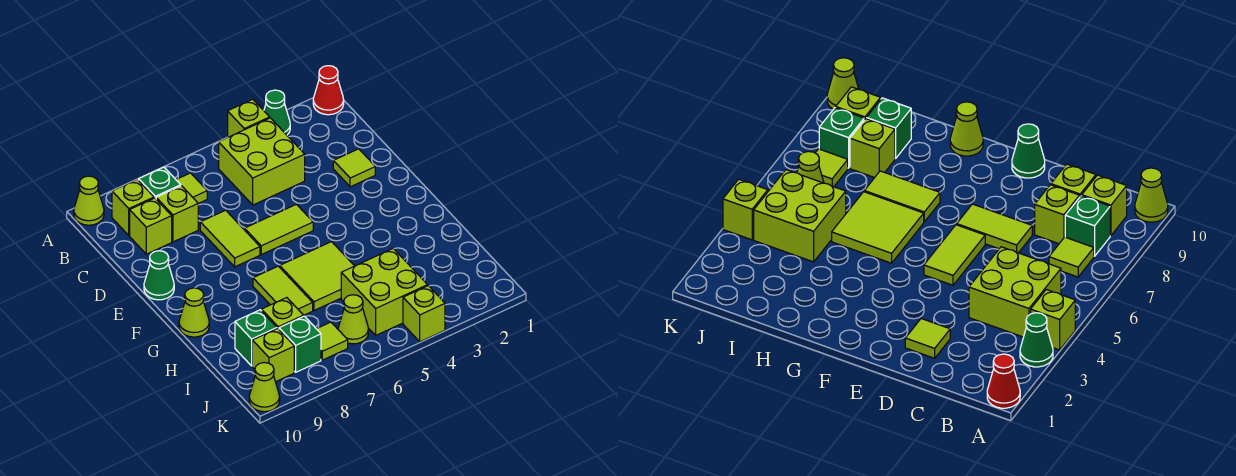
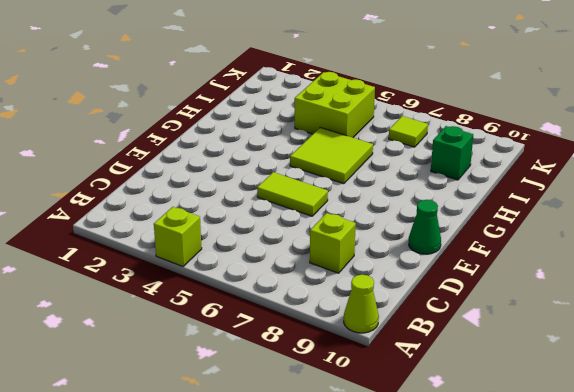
none -> red cone A1 level 1
none -> green cone A3 level 1
none -> lime brick B4:C5 level 1

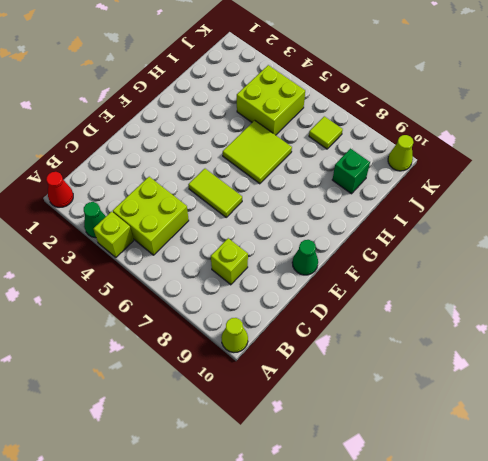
none -> lime tile B7 level 1
none -> green brick B8 level 1
none -> lime brick B9 level 1

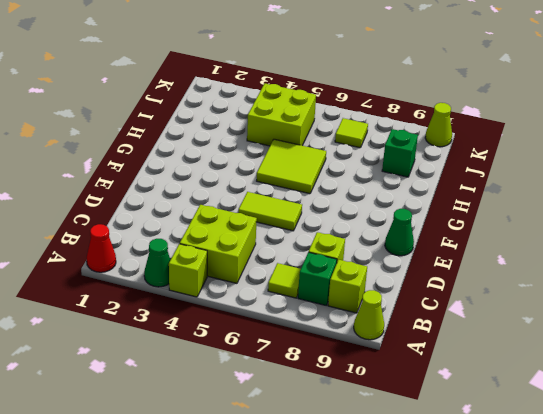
none -> lime brick C9 level 1
none -> lime tile D2 level 1
none -> lime tile D7:E7 level 1

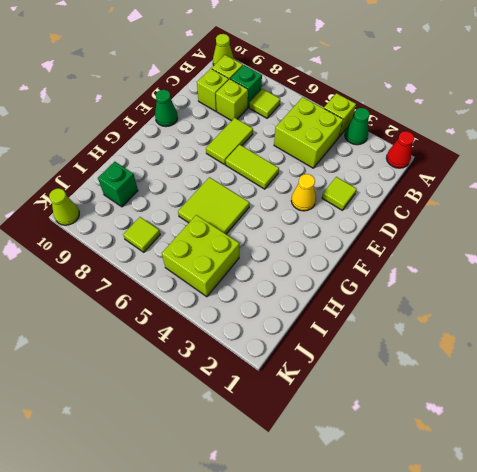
yellow cone E3 level 1 -> none
none -> lime tile G7:H7 level 1
none -> lime cone G10 level 1
none -> lime brick I8 level 1

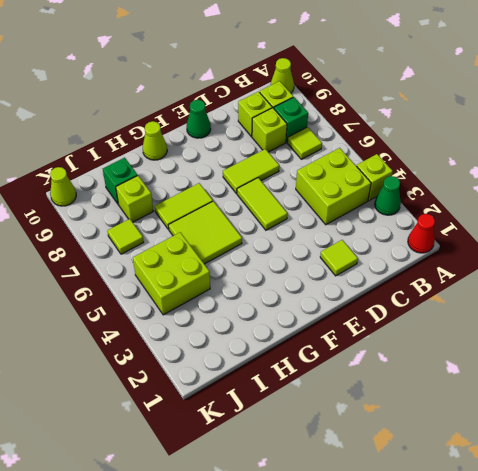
none -> lime cone J6 level 1
none -> green brick J8 level 1
none -> lime brick J9 level 1

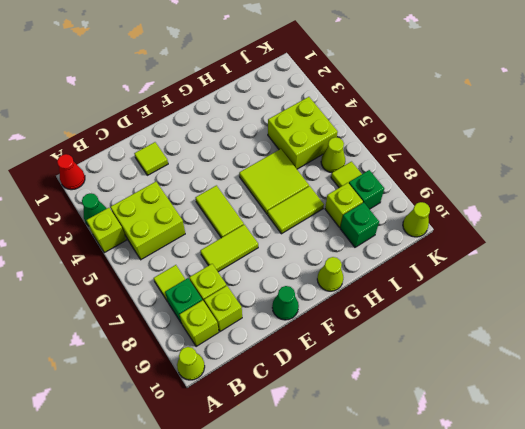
none -> lime brick J9 level 1
none -> lime brick K4 level 1

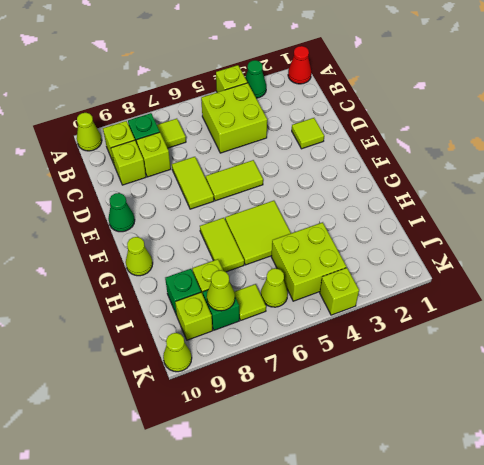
lime cone J8 level 2 -> none

